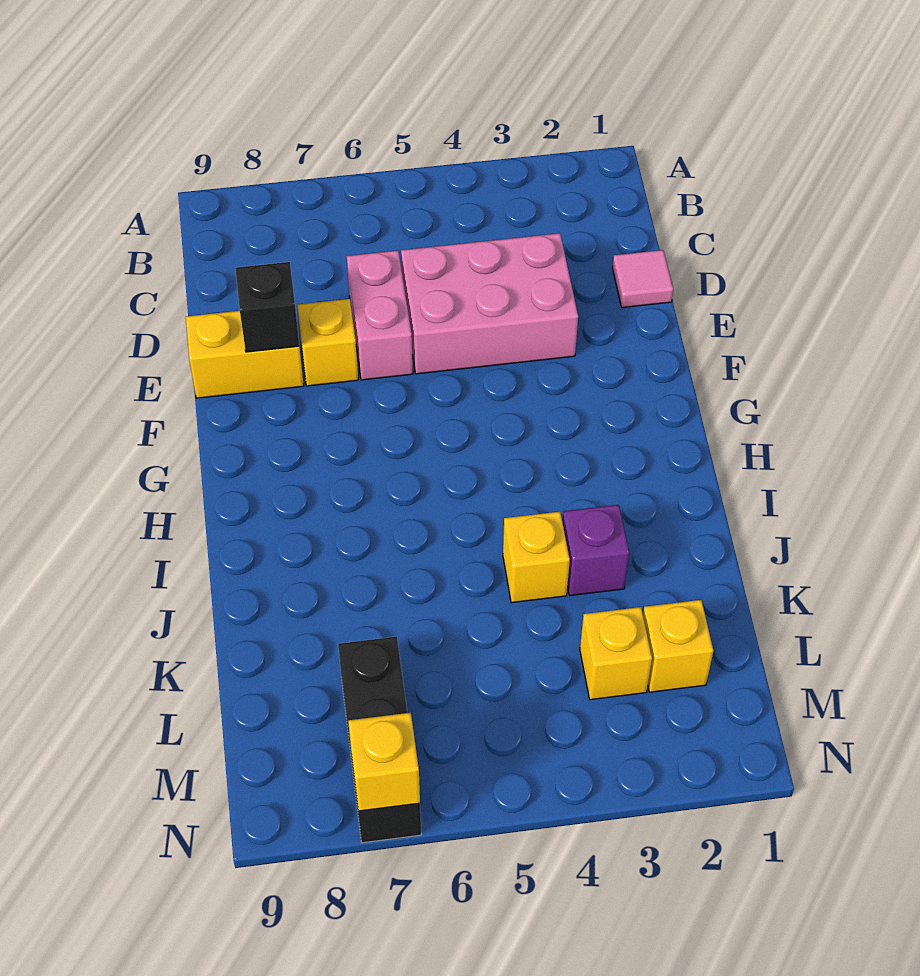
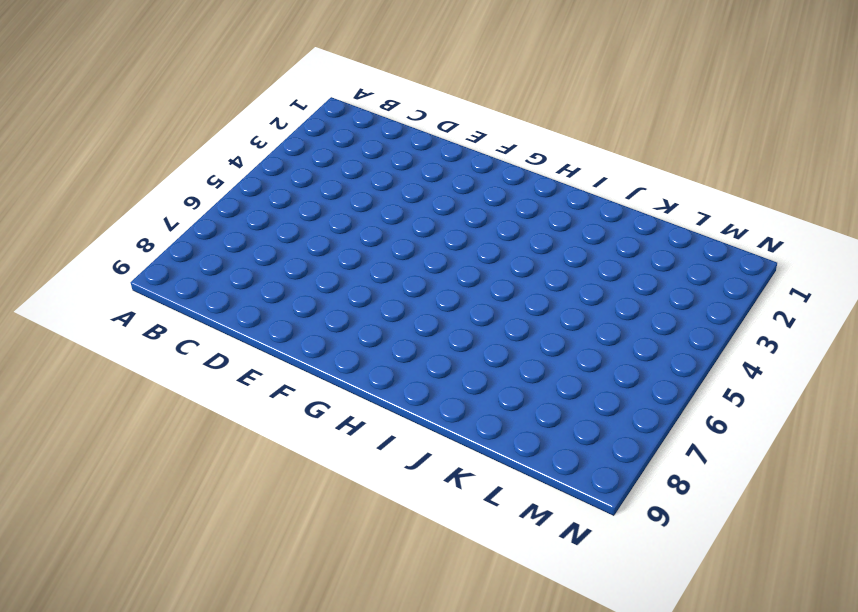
none -> pink tile D1 level 1
none -> pink brick D3:E5 level 1
none -> pink brick D6:E6 level 1

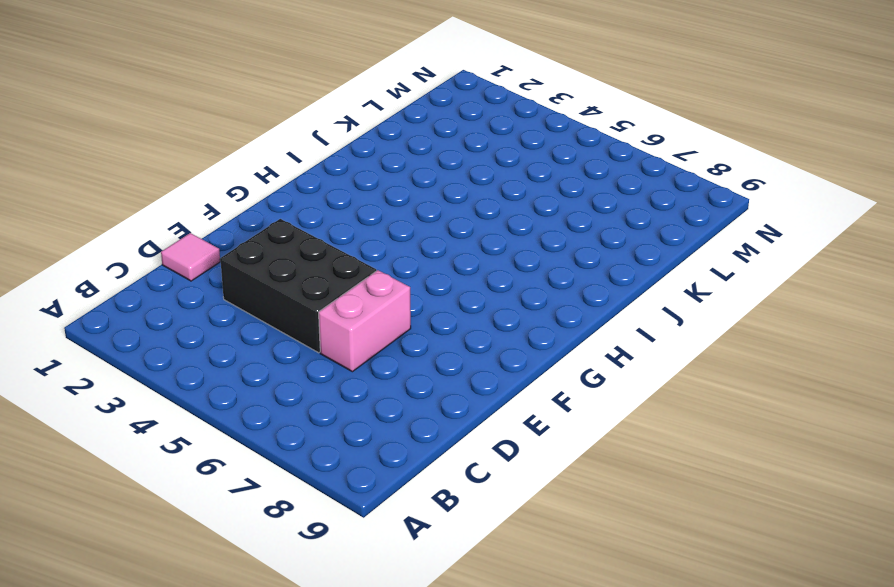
black brick D3:E5 level 1 -> pink brick D3:E5 level 1
none -> yellow brick E7 level 1
none -> yellow brick E8:E9 level 1
none -> purple brick J3 level 1

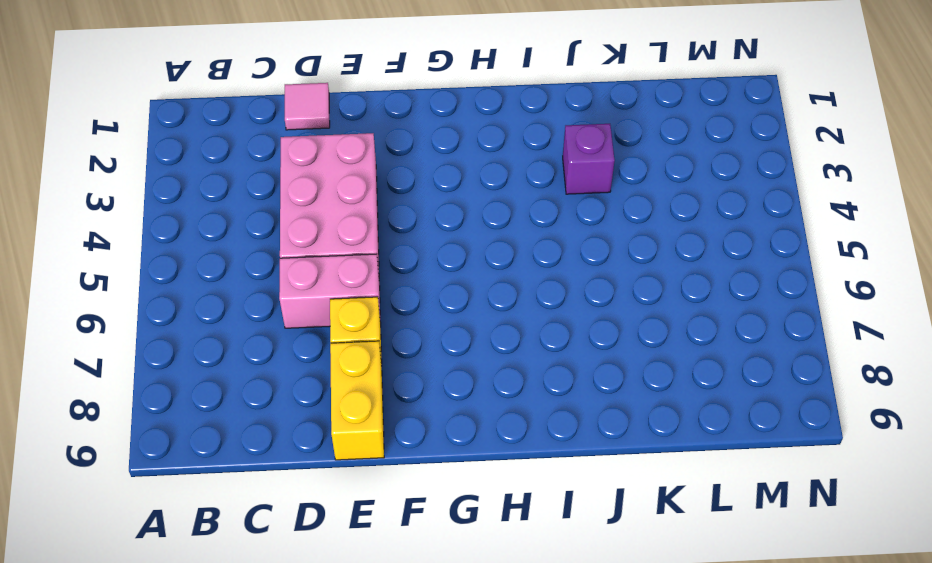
none -> yellow brick J4 level 1
none -> yellow brick L2 level 1
none -> yellow brick L3 level 1

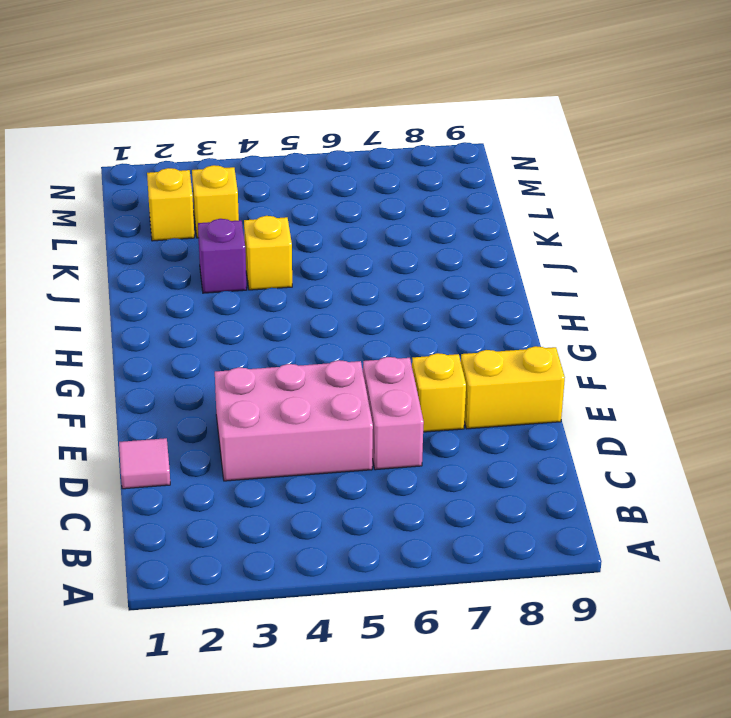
none -> black brick L7:N7 level 1
none -> black brick E8 level 2
none -> yellow brick N7 level 2

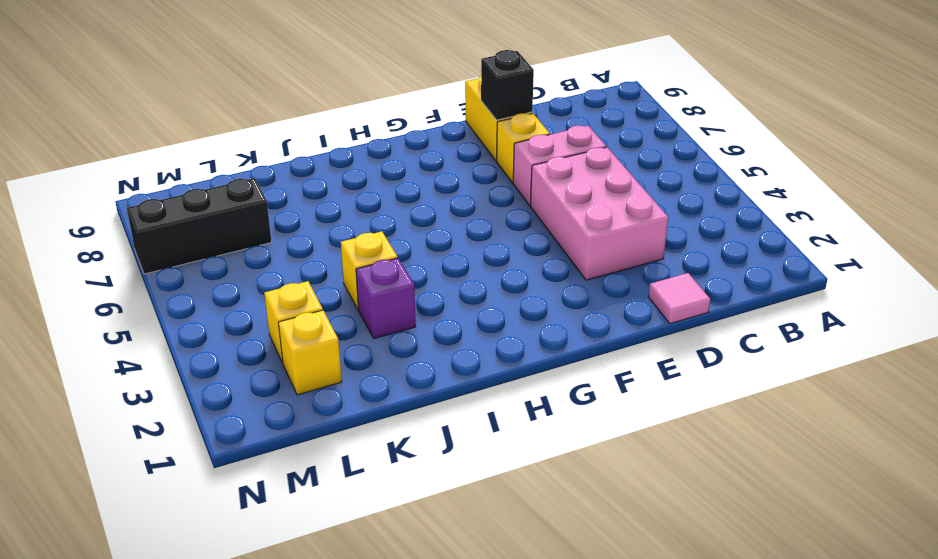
none -> yellow brick N7 level 2

